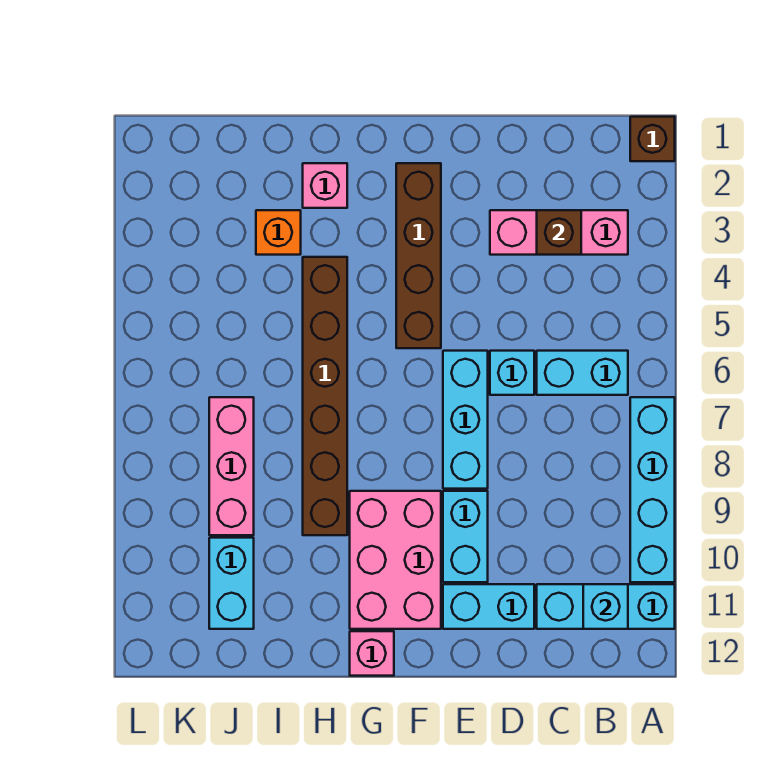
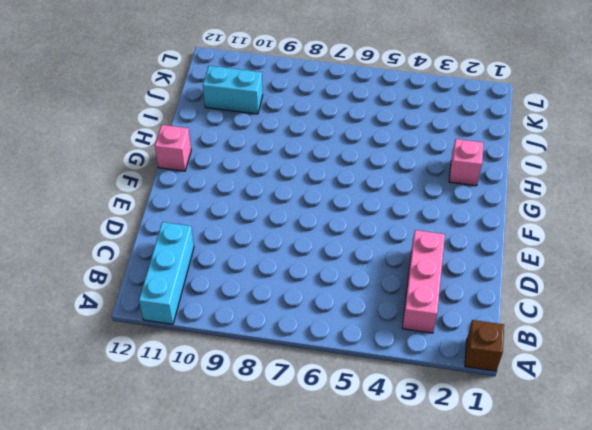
none -> cyan brick A7:A10 level 1
none -> cyan brick B6:C6 level 1
none -> cyan brick D6 level 1

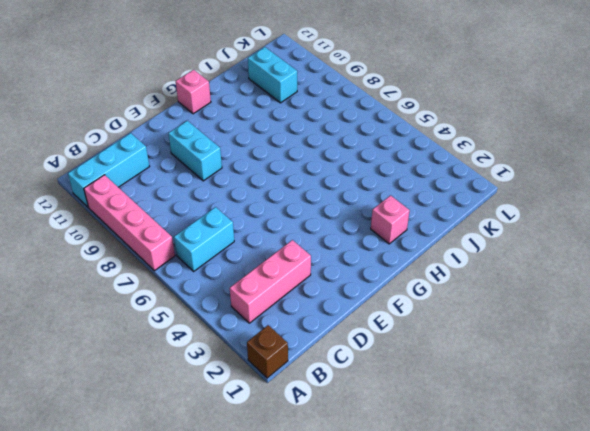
pink brick A7:A10 level 1 -> cyan brick A7:A10 level 1
none -> cyan brick D6 level 1
none -> cyan brick D11:E11 level 1
none -> cyan brick E6:E8 level 1

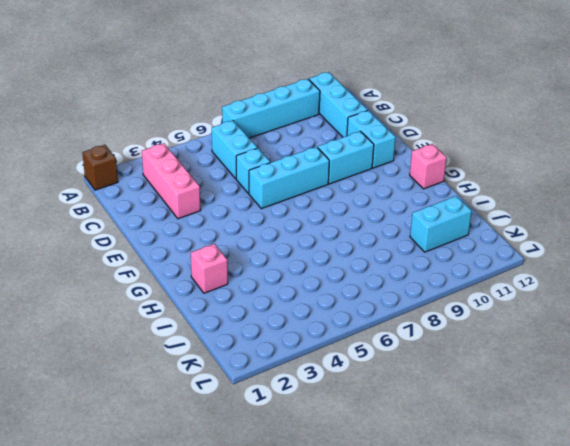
none -> brown brick F2:F5 level 1
none -> pink brick F9:G11 level 1
none -> brown brick H4:H9 level 1

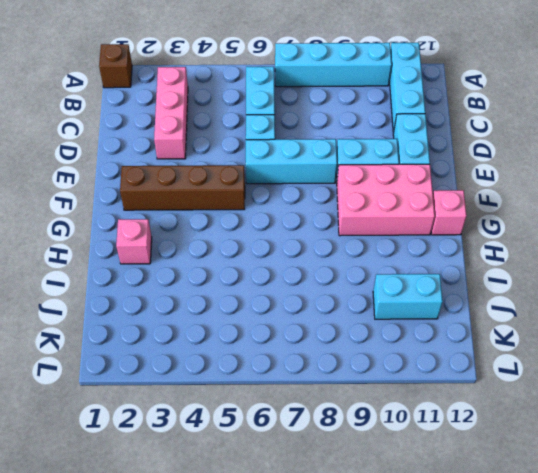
none -> brown brick H4:H9 level 1
none -> orange brick I3 level 1
none -> pink brick J7:J9 level 1

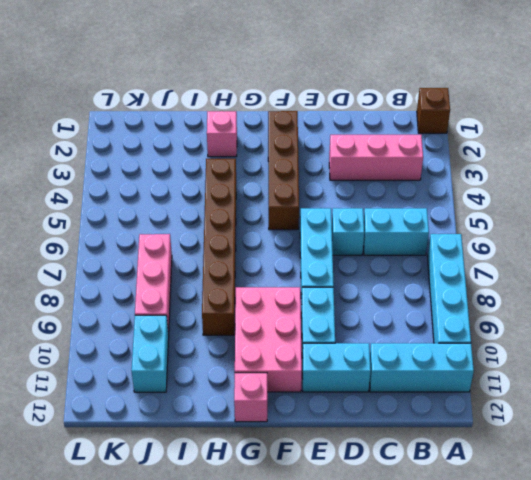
none -> orange brick I3 level 1
none -> cyan brick B11 level 2
none -> brown brick C3 level 2

